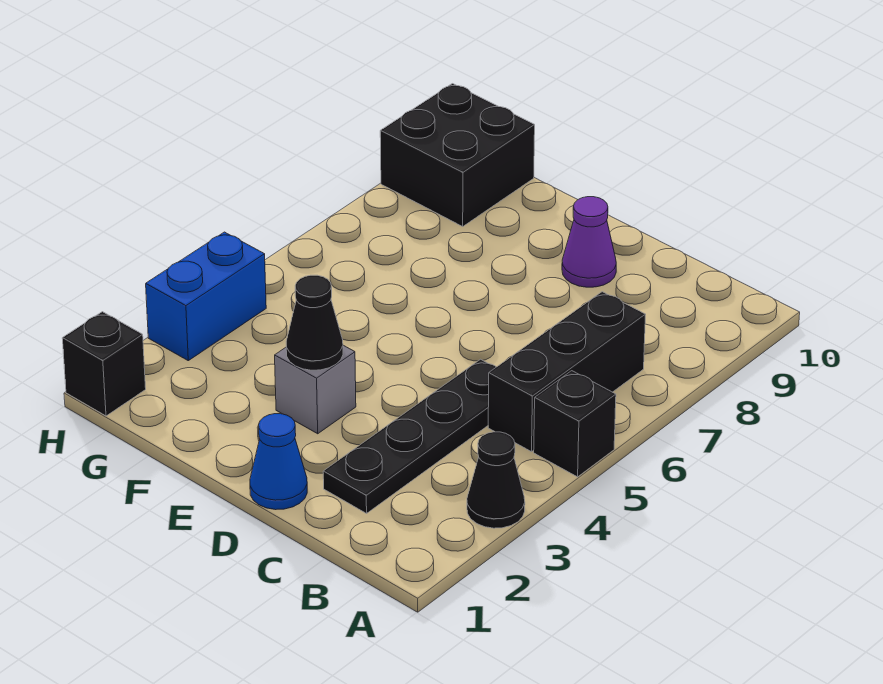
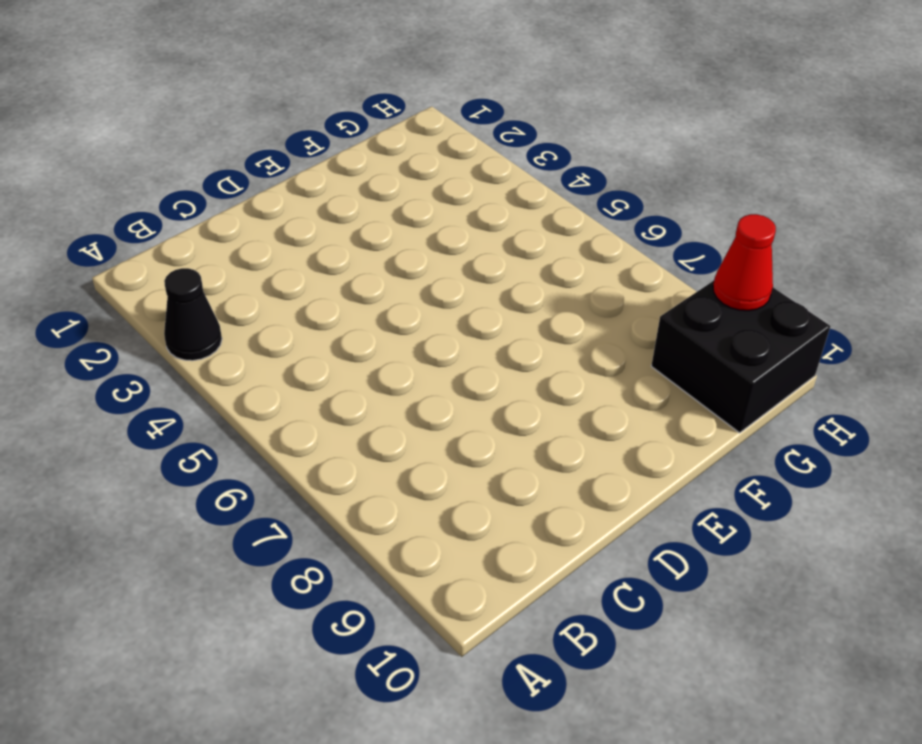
red cone H9 level 2 -> none
none -> black brick A5 level 1
none -> black brick B5:B7 level 1

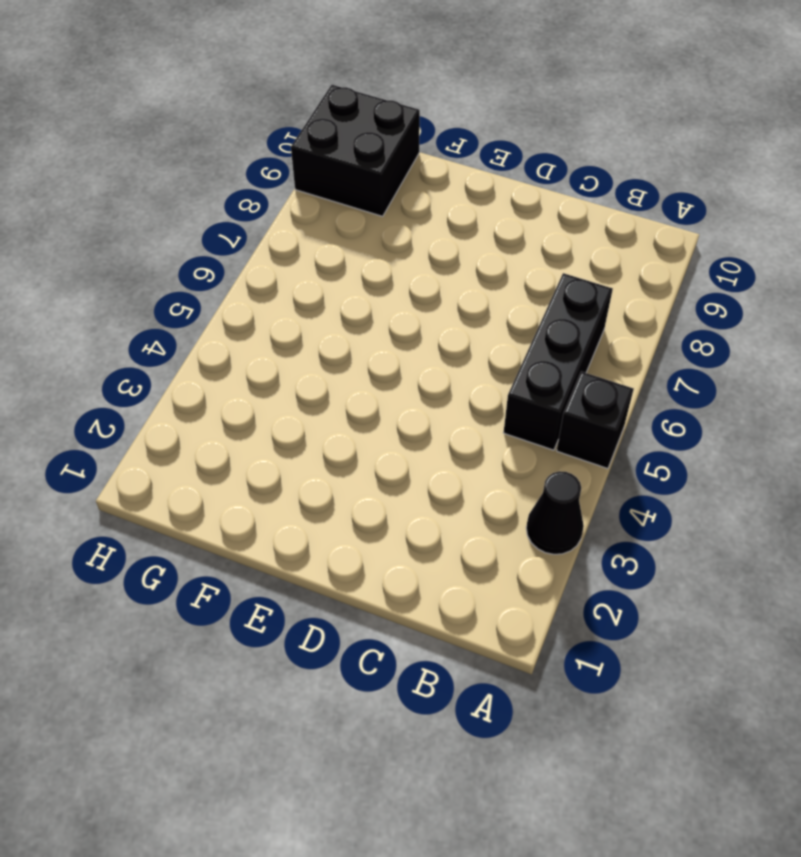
none -> black plate C2:C5 level 1
none -> blue cone D1 level 1

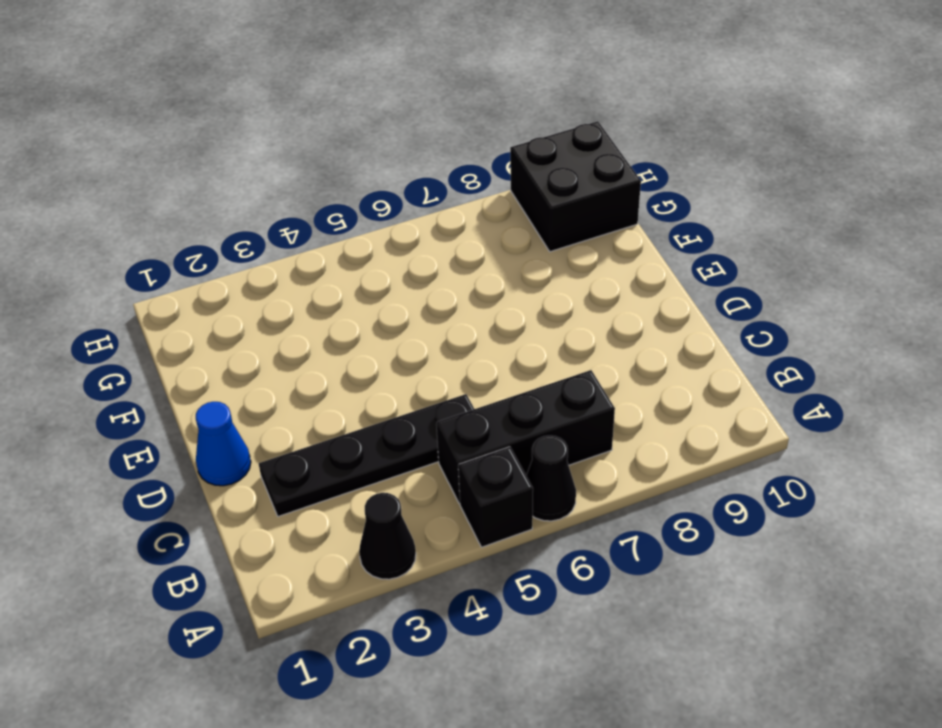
black cone A6 level 1 -> black cone E3 level 2
none -> purple cone D9 level 1
none -> grey brick E3 level 1

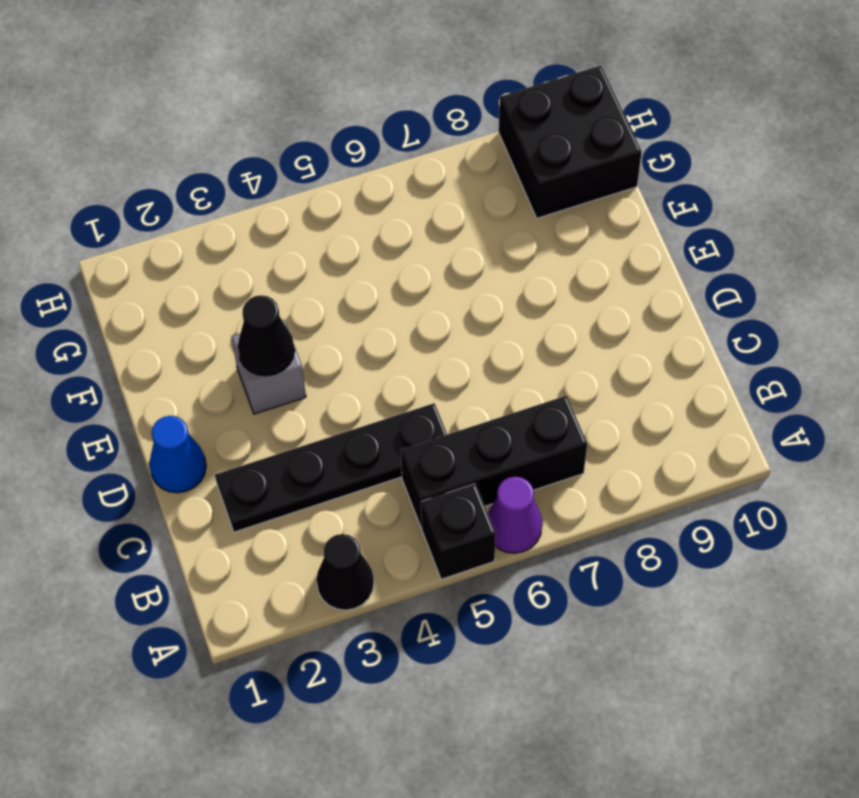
purple cone A6 level 1 -> purple cone D9 level 1
none -> black brick H1 level 1
none -> blue brick H3:H4 level 1

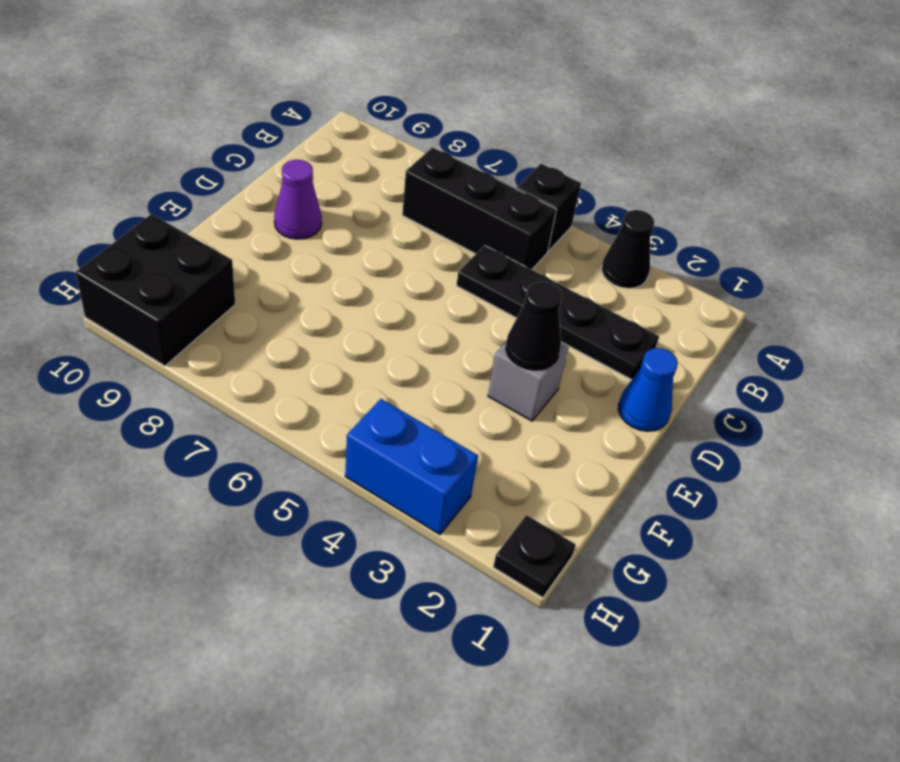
black plate H1 level 1 -> black brick H1 level 1

